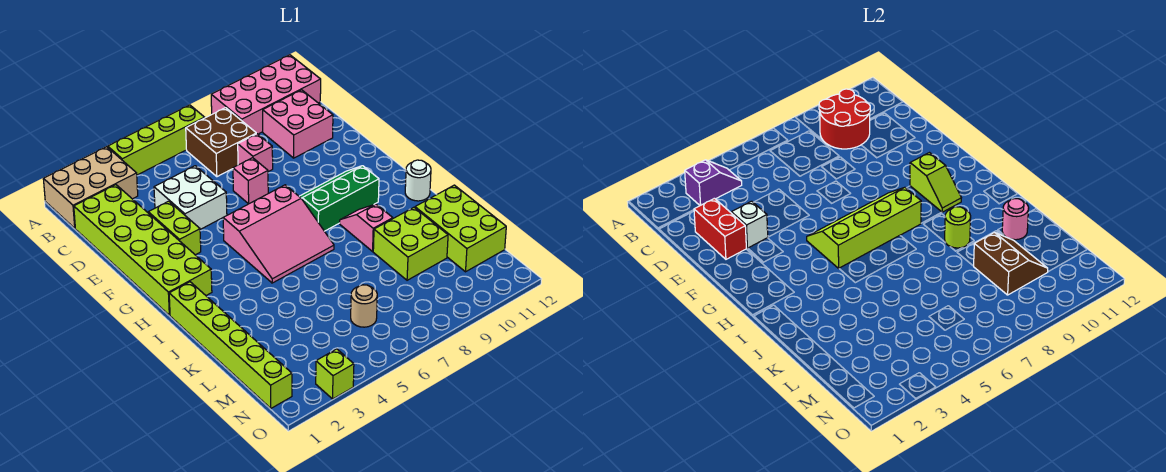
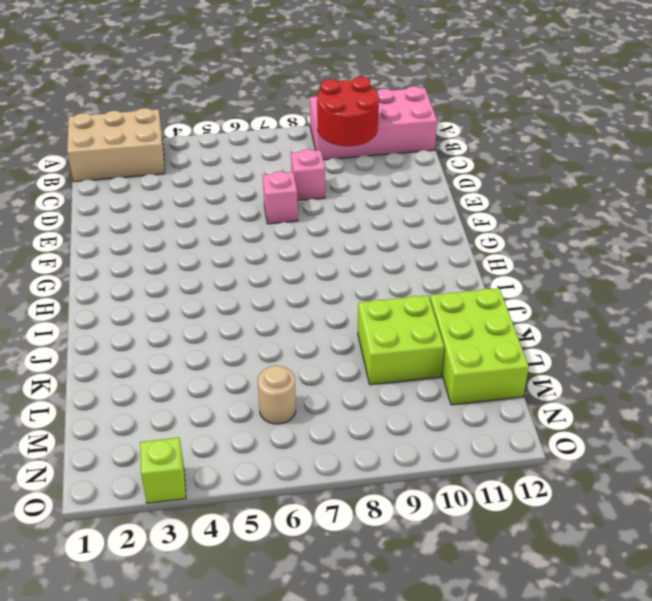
none -> lime brick A4:A7 level 1
none -> brown brick B7:C8 level 1
none -> lime brick C1:H2 level 1

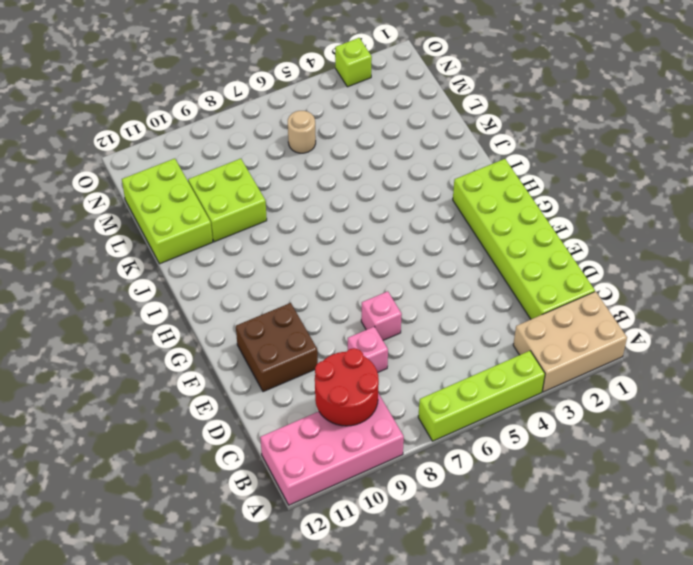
brown brick E10:F11 level 1 -> brown brick B7:C8 level 1
none -> pink brick C10:D11 level 1
none -> white brick D4:E5 level 1
none -> lime brick E3:F3 level 1

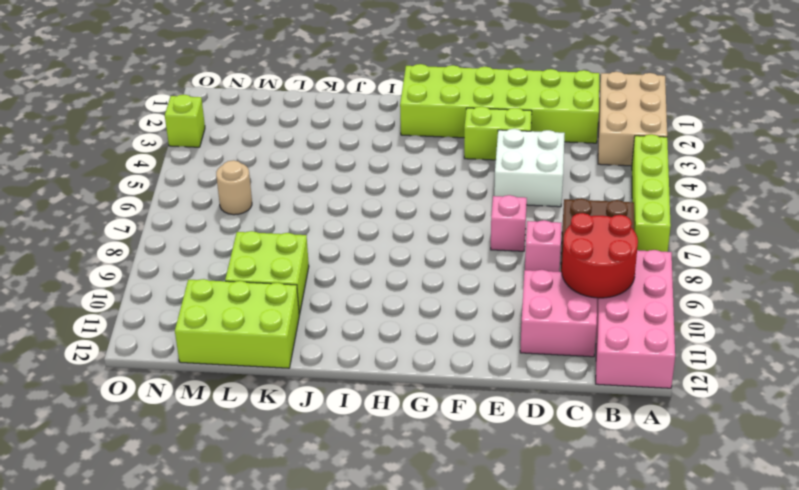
none -> pink slope G5:I7 level 1 top G
none -> green slope G8:H10 level 1 top H
none -> lime brick I1:N1 level 1

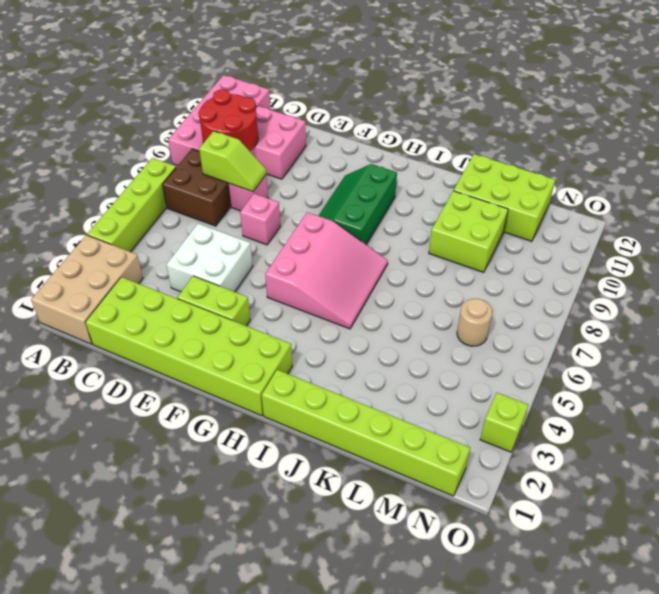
lime slope C8:D8 level 2 top C -> lime slope G10:H10 level 2 top G
none -> pink slope I9:J9 level 1 top J
none -> white round brick I12 level 1
none -> purple slope B3:B4 level 2 top 3

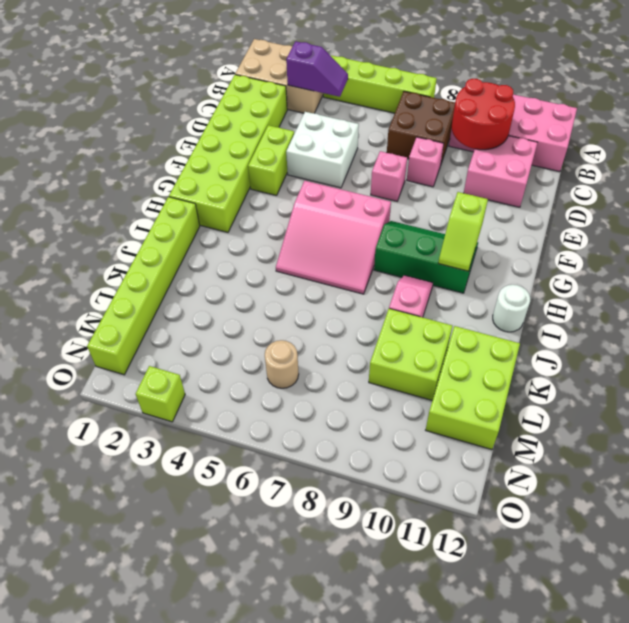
none -> red brick D2:E2 level 2
none -> white brick E3 level 2
none -> lime slope G5:H8 level 2 top H

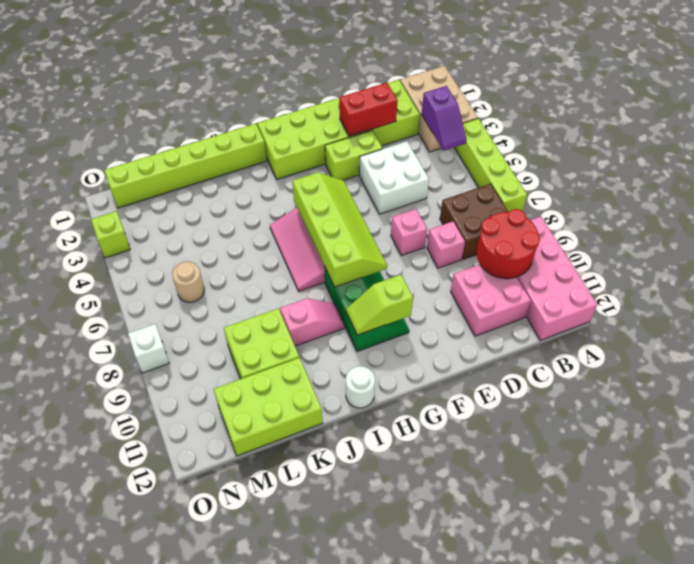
white brick O8 level 1 -> white brick E3 level 2
none -> lime round brick J9 level 2
none -> pink round brick K11 level 2
none -> brown slope L9:M10 level 2 top 9

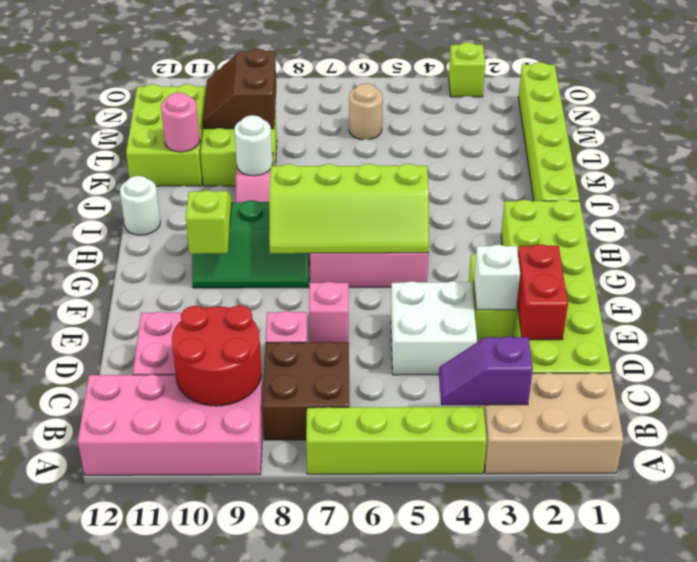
white round brick J9 level 2 -> lime round brick J9 level 2

